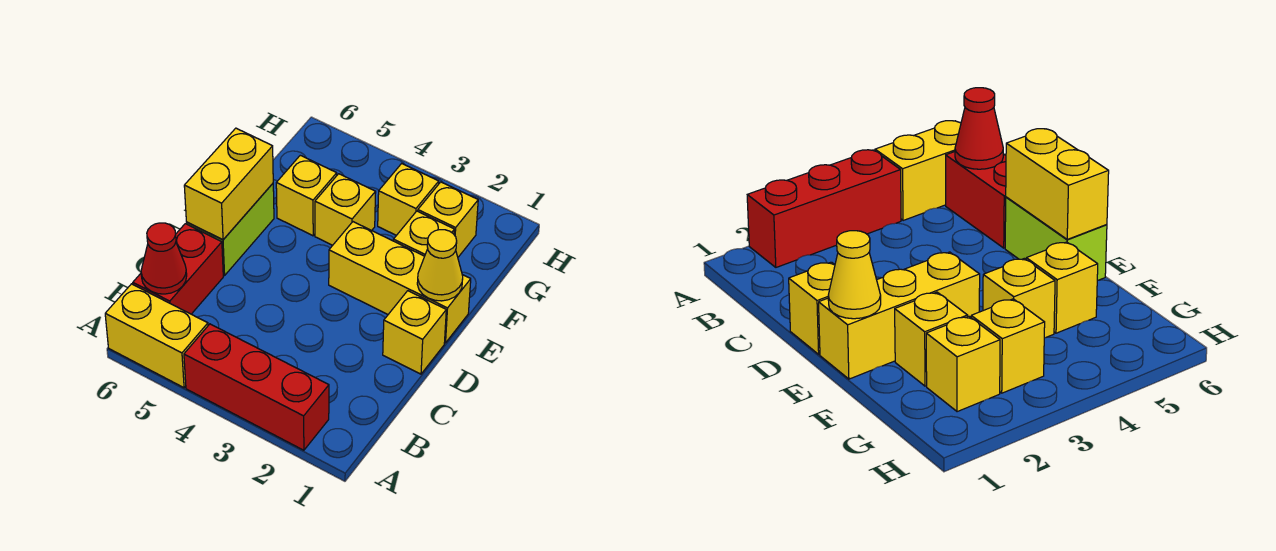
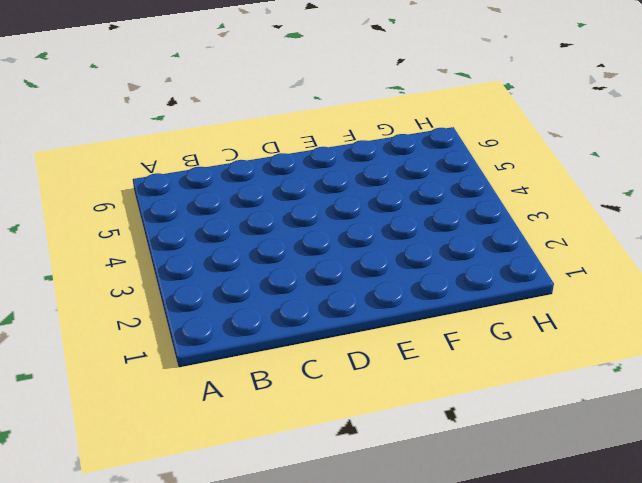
none -> red brick A2:A4 level 1
none -> yellow brick A5:A6 level 1
none -> red brick B6:C6 level 1

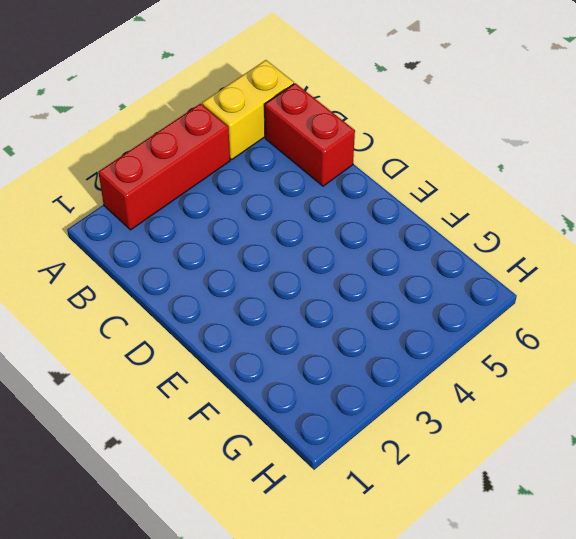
none -> yellow brick D1 level 1
none -> lime brick D6:E6 level 1
none -> yellow brick E1:E3 level 1

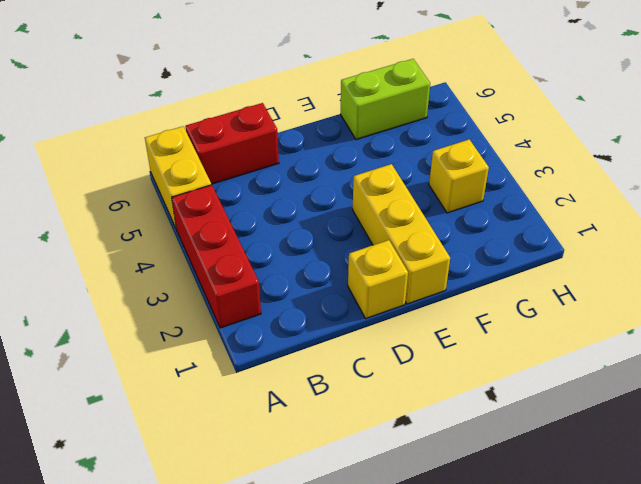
lime brick F6:G6 level 1 -> lime brick D6:E6 level 1
none -> yellow brick F2 level 1
none -> yellow brick F4 level 1
none -> yellow brick F5 level 1

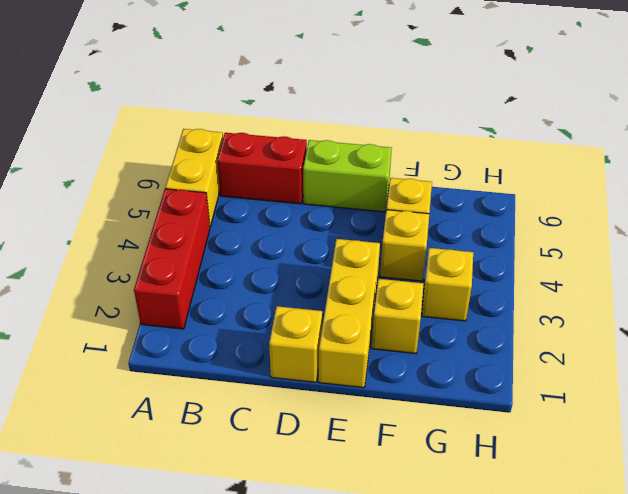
none -> yellow brick G2 level 1
none -> red cone B6 level 2
none -> yellow brick D6:E6 level 2

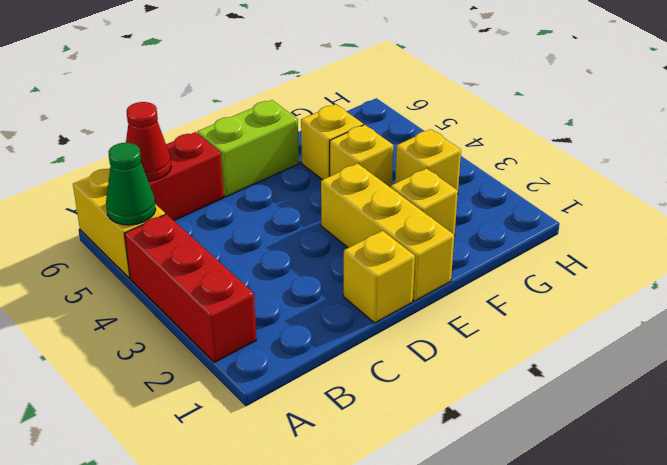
green cone A5 level 2 -> none
none -> yellow brick G2 level 1
none -> yellow brick D6:E6 level 2
none -> yellow cone E1 level 2

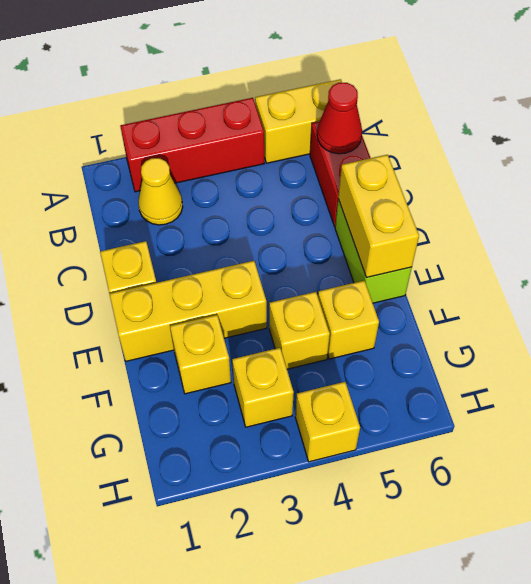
yellow cone B2 level 1 -> yellow cone E1 level 2
yellow brick H4 level 1 -> yellow brick G2 level 1

